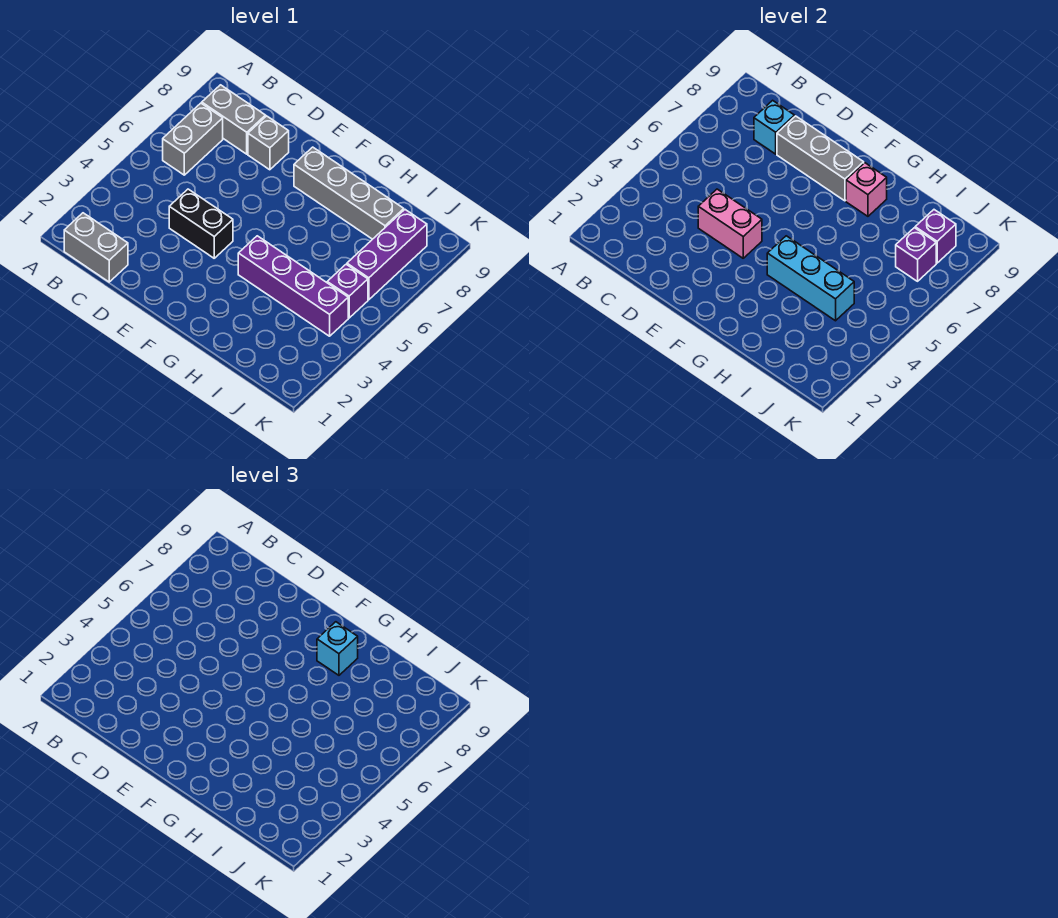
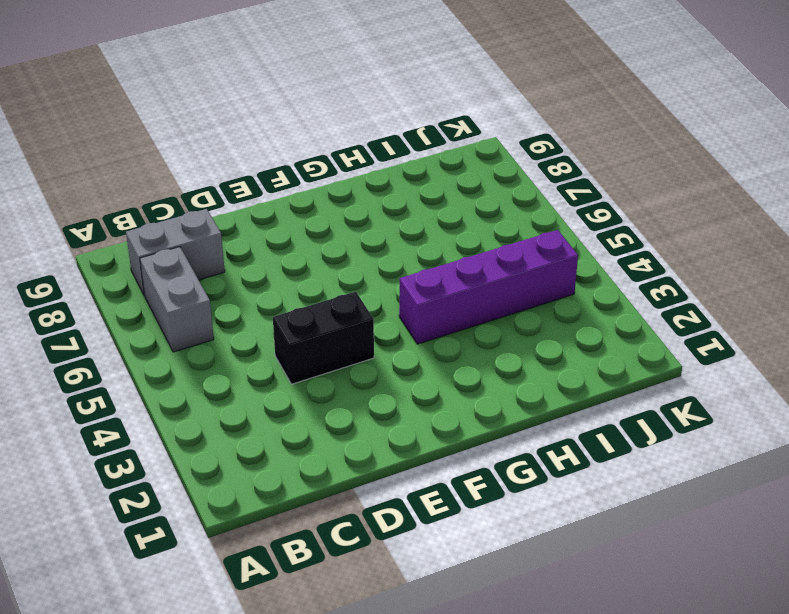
none -> grey brick B1:C1 level 1
none -> grey brick D8 level 1
none -> grey brick F8:I8 level 1

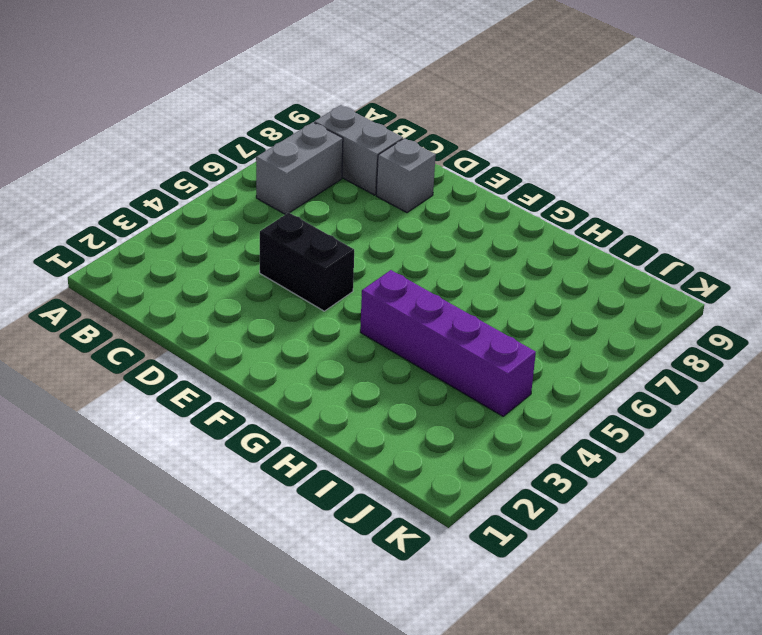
none -> grey brick B1:C1 level 1
none -> grey brick F8:I8 level 1
none -> purple brick J5 level 1

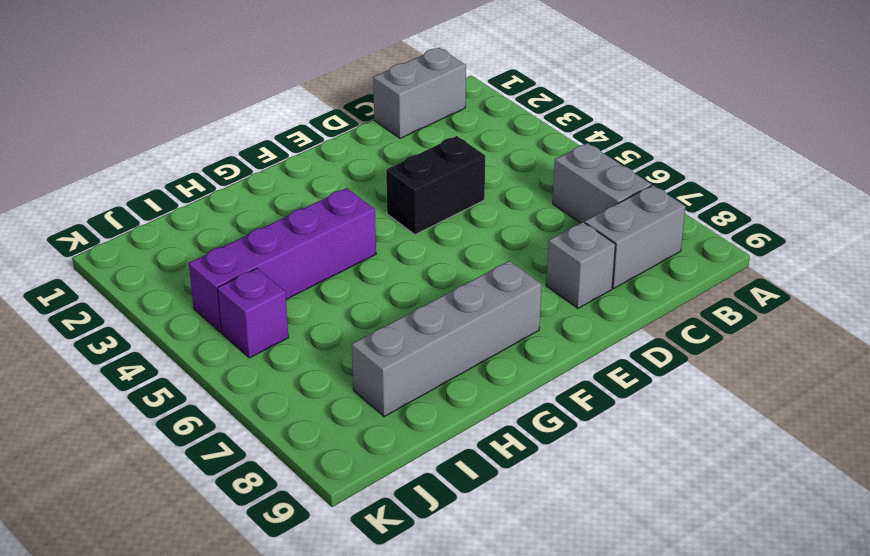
none -> purple brick J6:J8 level 1
none -> cyan brick C8 level 2
none -> pink brick D4:E4 level 2

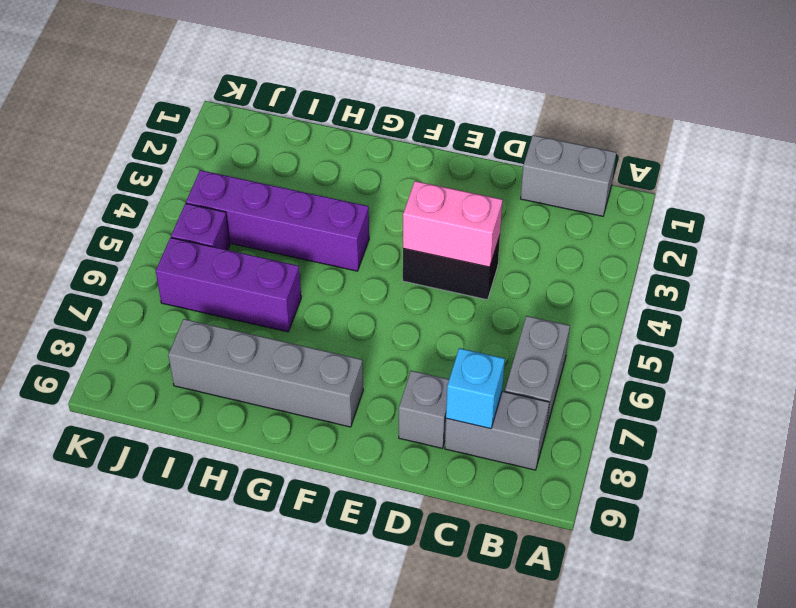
purple brick H6:J6 level 1 -> purple brick J6:J8 level 1
none -> grey brick D8:F8 level 2
none -> cyan brick G4:I4 level 2
none -> pink brick G8 level 2

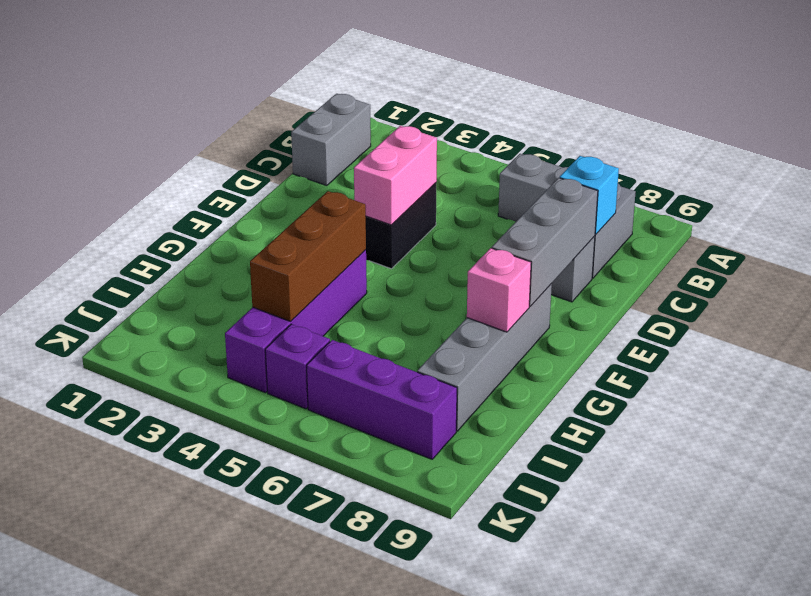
brown brick G4:I4 level 2 -> cyan brick G4:I4 level 2
none -> purple brick J7 level 2
none -> purple brick J8 level 2
none -> cyan brick G8 level 3

